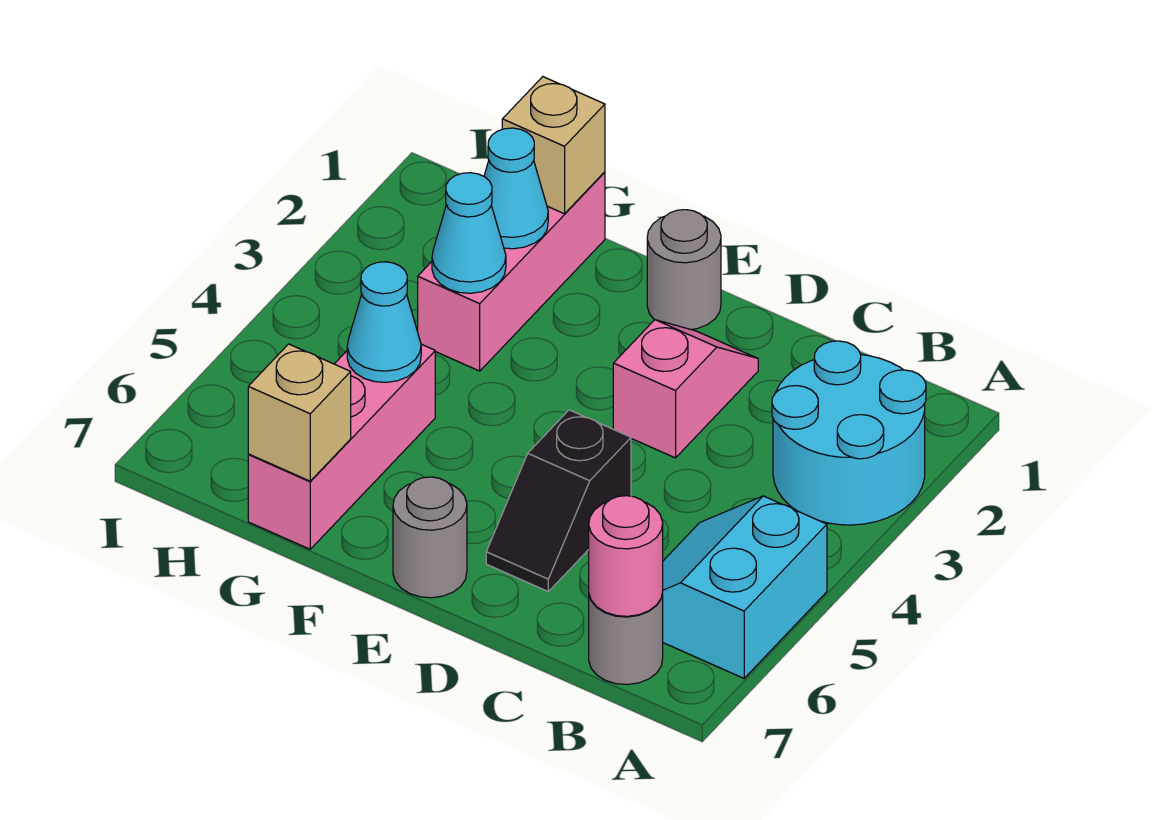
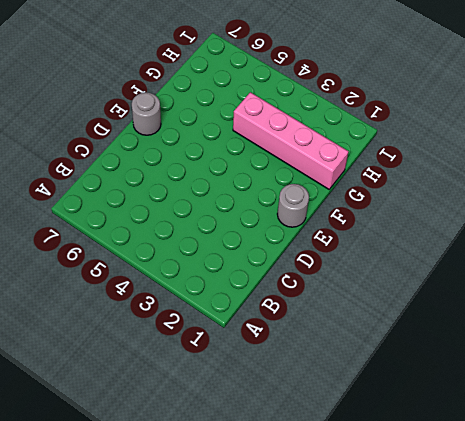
pink brick G1:G4 level 1 -> pink brick G1:G3 level 1
none -> cyan round brick A2:B3 level 1
none -> cyan slope A5:B6 level 1 top A
none -> grey round brick B7 level 1

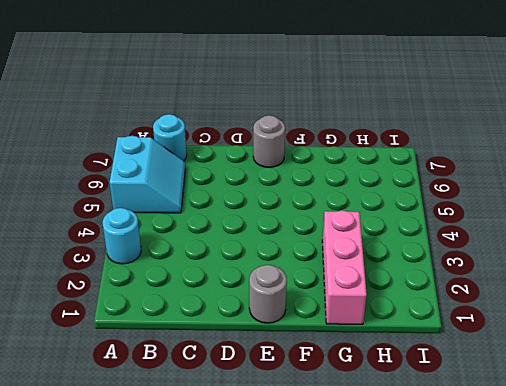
cyan round brick A3 level 1 -> cyan round brick A2:B3 level 1
cyan round brick B7 level 1 -> grey round brick B7 level 1
none -> pink slope D2:D3 level 1 top 3
none -> black slope D5:D6 level 1 top 5
none -> pink brick G5:G7 level 1

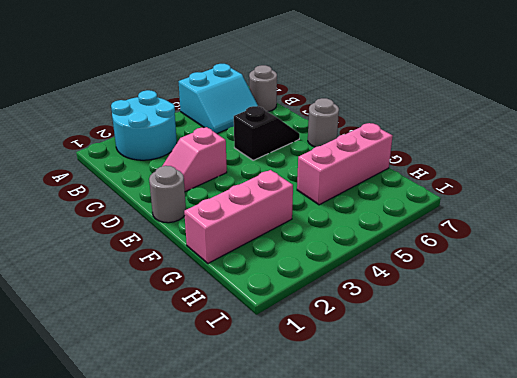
none -> pink round brick B7 level 2
none -> tan brick G1 level 2
none -> cyan cone G2 level 2

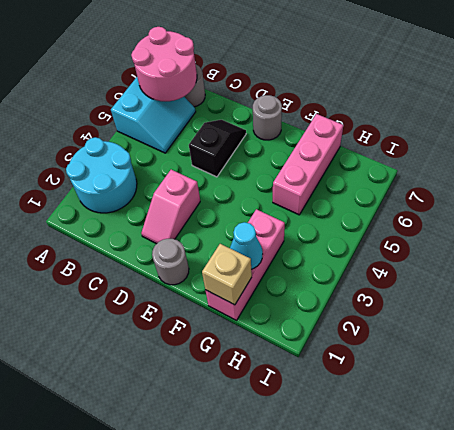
pink round brick A6:B7 level 2 -> pink round brick B7 level 2
none -> cyan cone G3 level 2
none -> cyan cone G5 level 2
none -> tan brick G7 level 2

